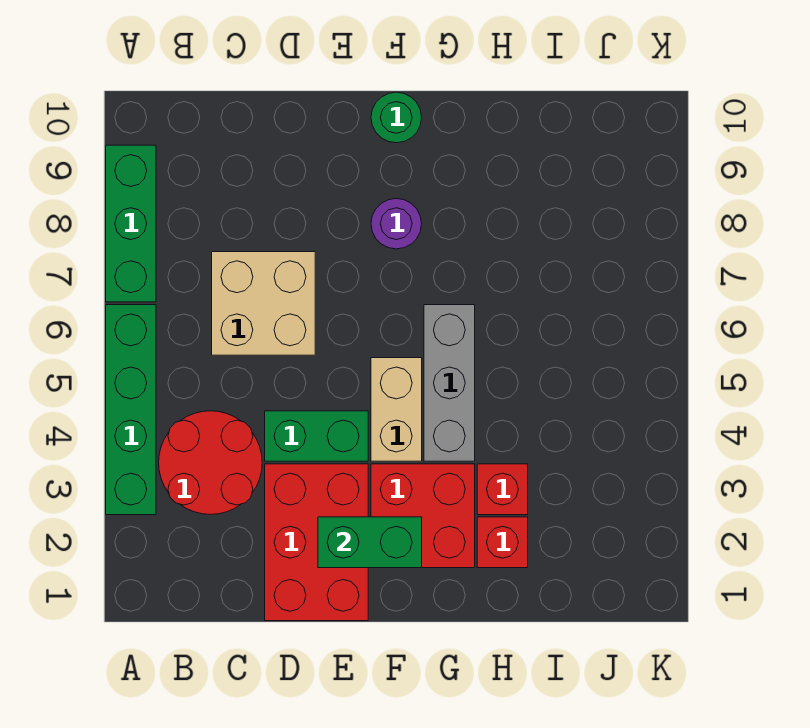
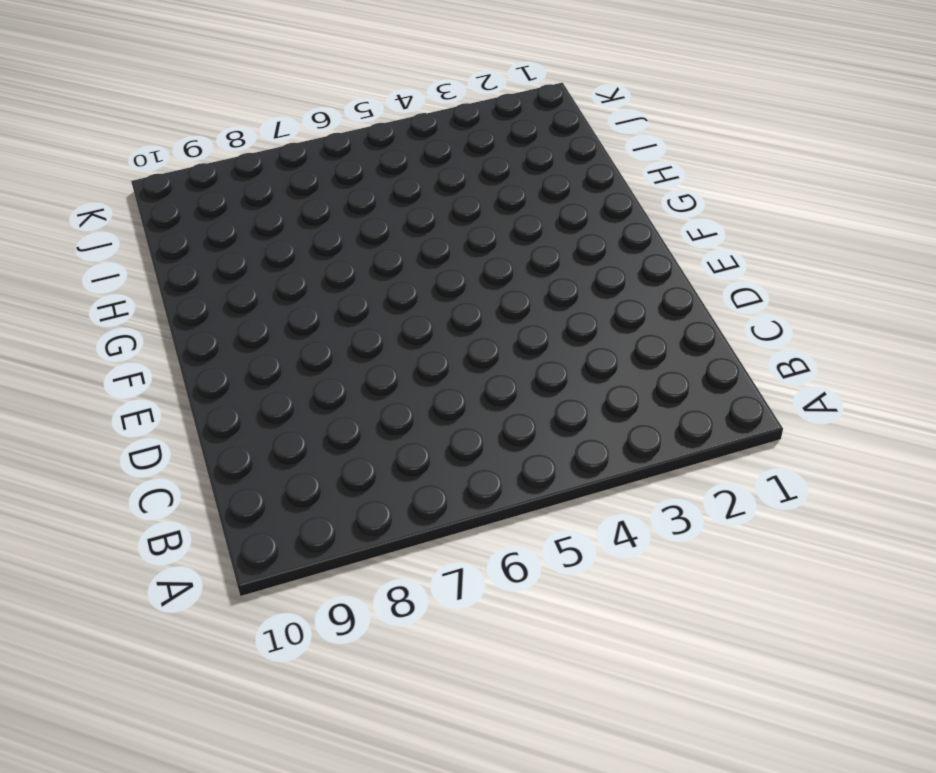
none -> green brick A3:A6 level 1
none -> green brick A7:A9 level 1
none -> red round brick B3:C4 level 1

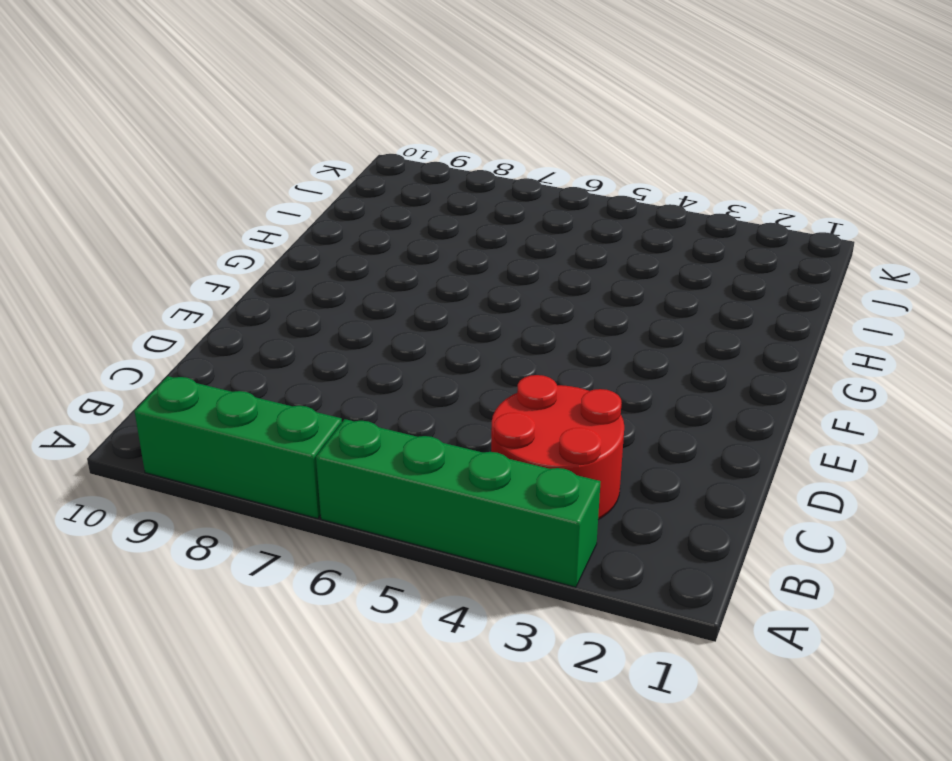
none -> tan brick C6:D7 level 1
none -> red brick D1:E3 level 1
none -> green brick D4:E4 level 1

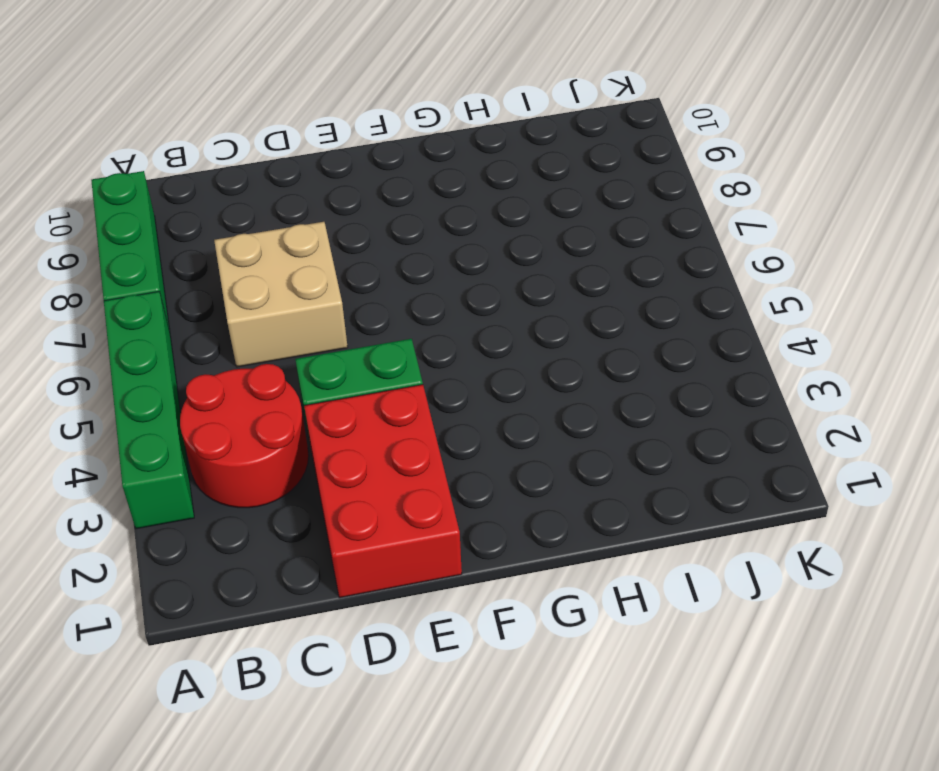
none -> red brick F2:G3 level 1
none -> tan brick F4:F5 level 1
none -> purple round brick F8 level 1

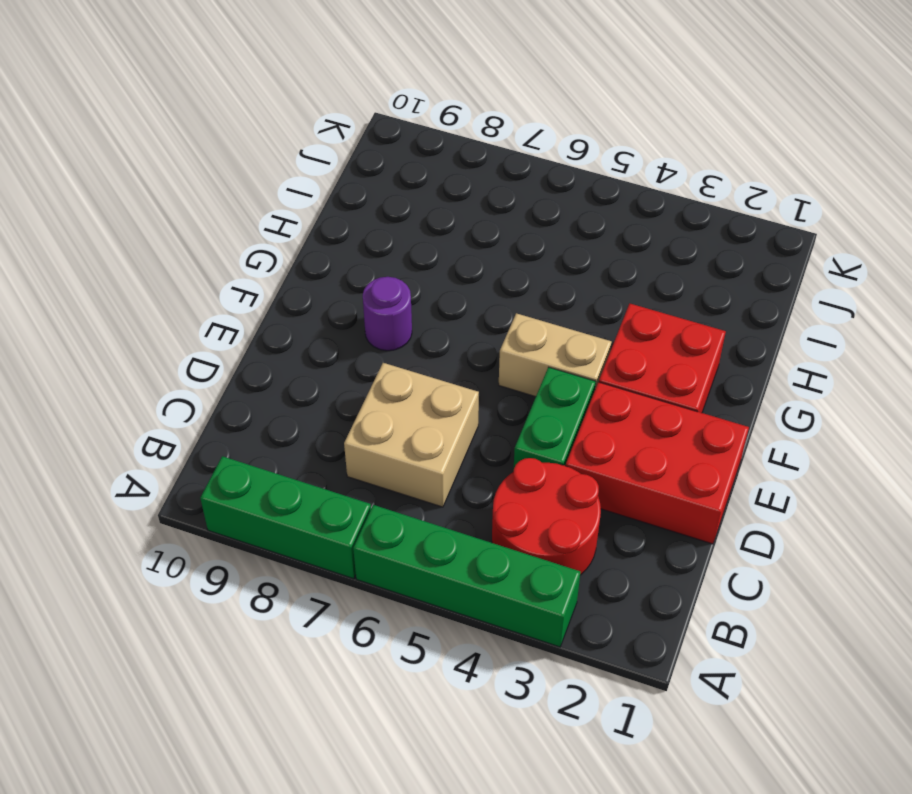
none -> green round brick F10 level 1
none -> grey brick G4:G6 level 1
none -> red brick H2 level 1

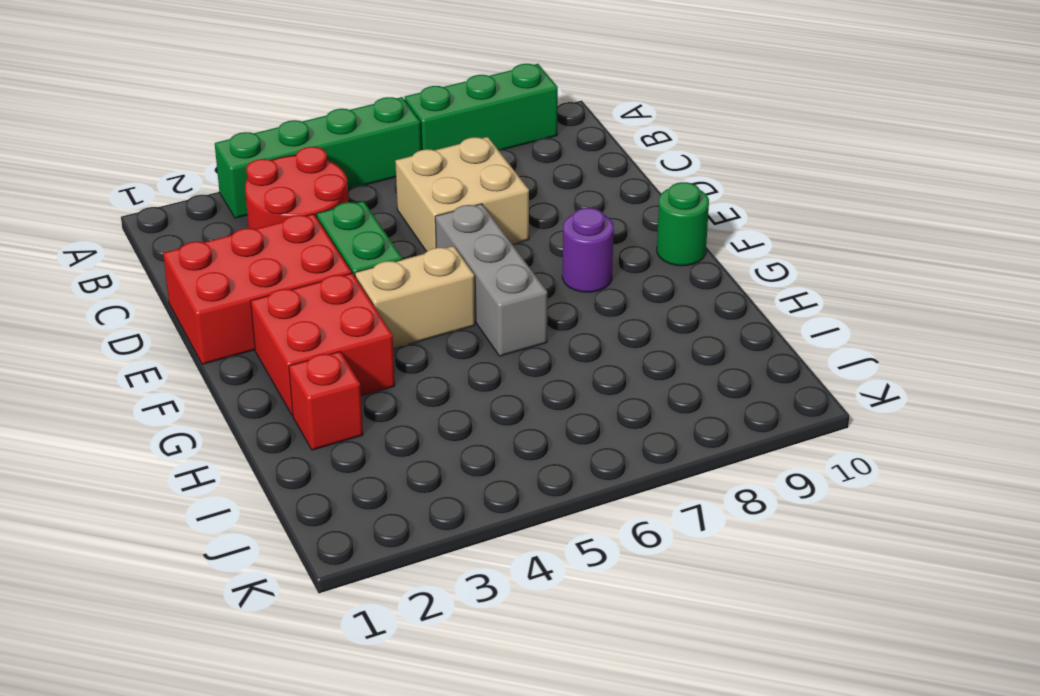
grey brick E6:G6 level 1 -> grey brick G4:G6 level 1
none -> red brick H3 level 1
none -> green brick E2:F2 level 2

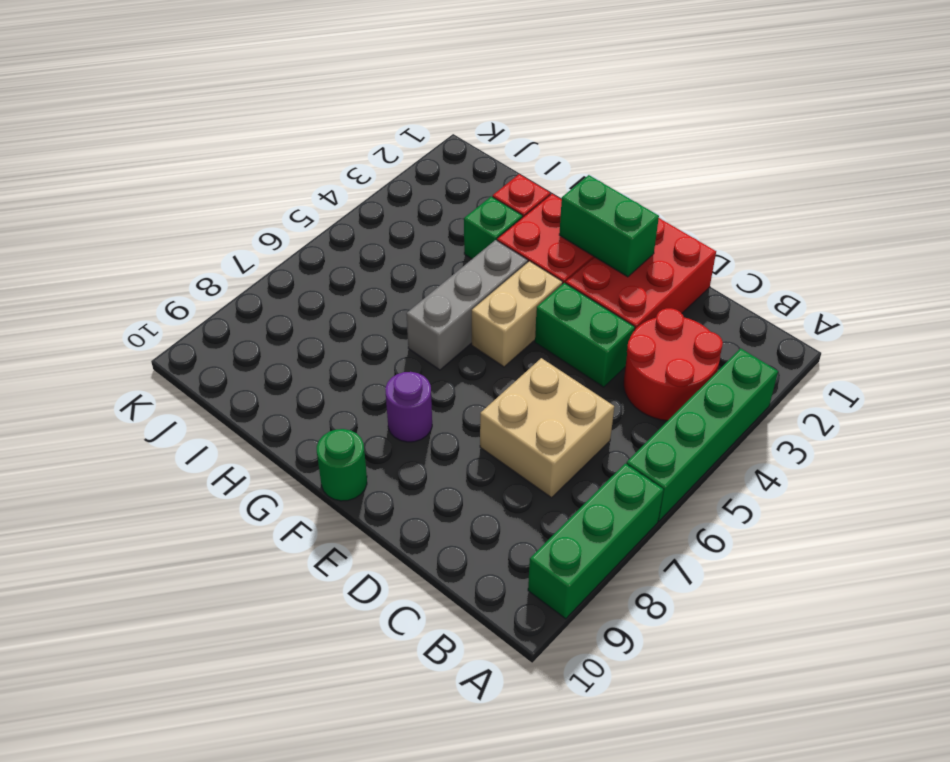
green brick H3 level 1 -> red brick H3 level 1

